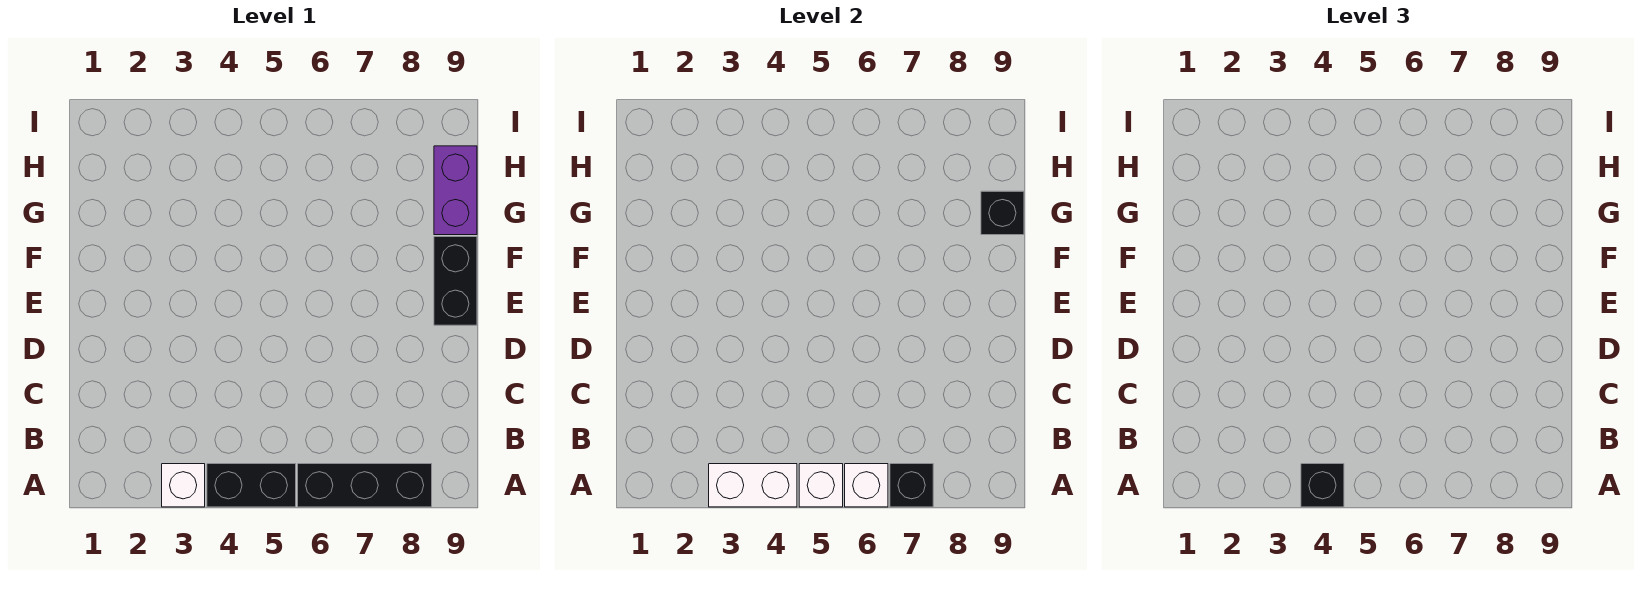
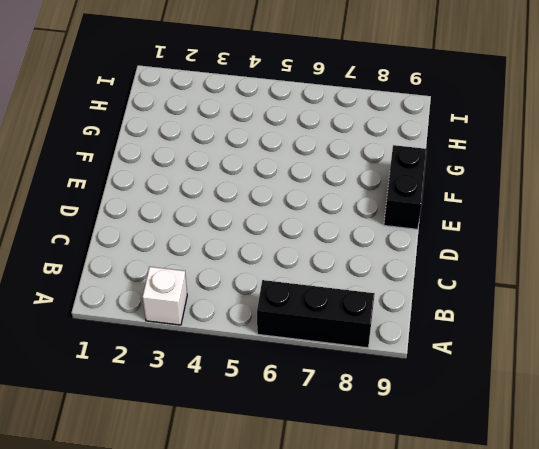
none -> black brick A4:A5 level 1
none -> purple brick G9:H9 level 1

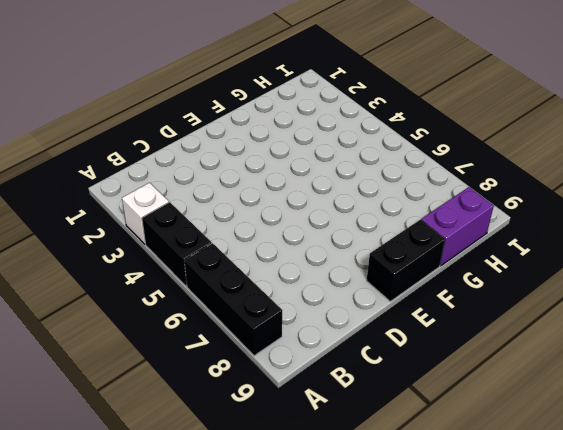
none -> white brick A3:A4 level 2
none -> white brick A5 level 2

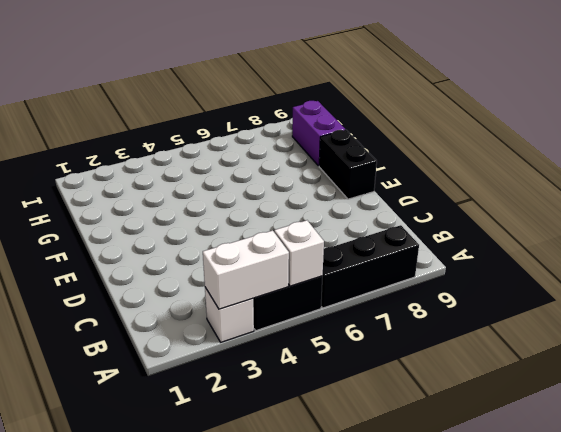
none -> white brick A6 level 2
none -> black brick A7 level 2

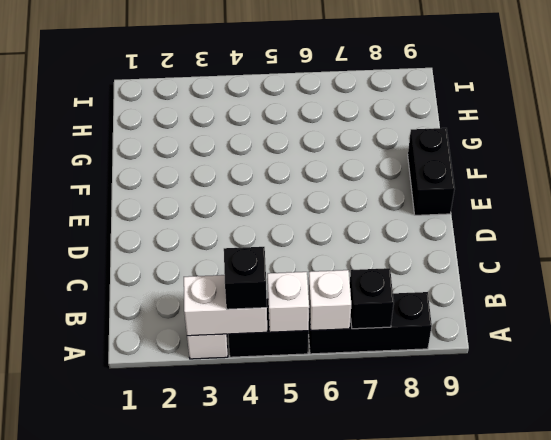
none -> purple brick G9:H9 level 1
none -> black brick G9 level 2

